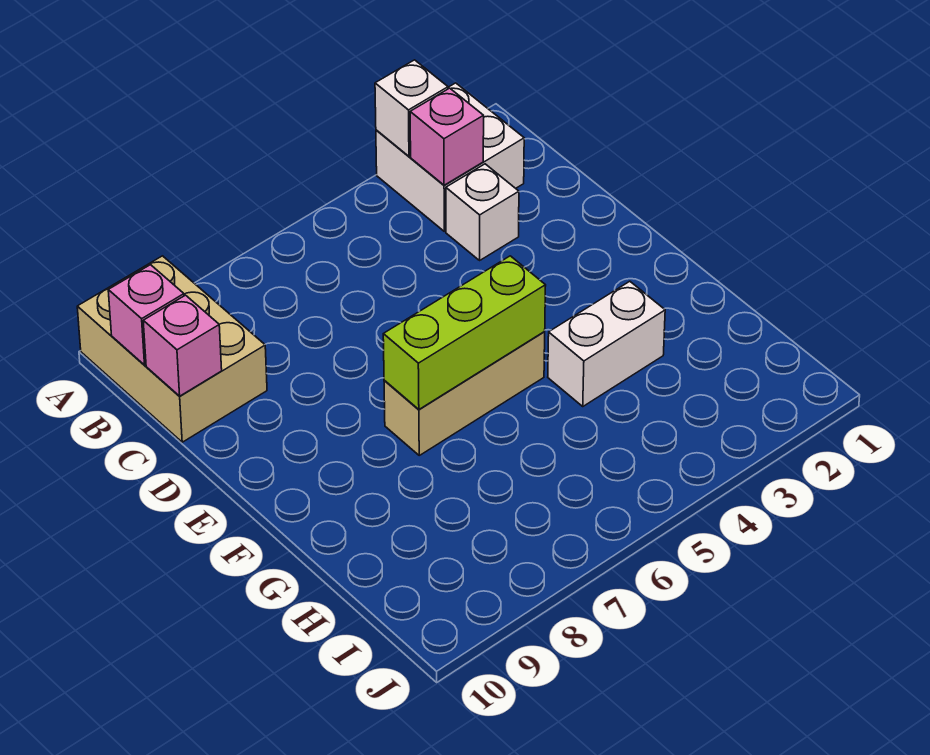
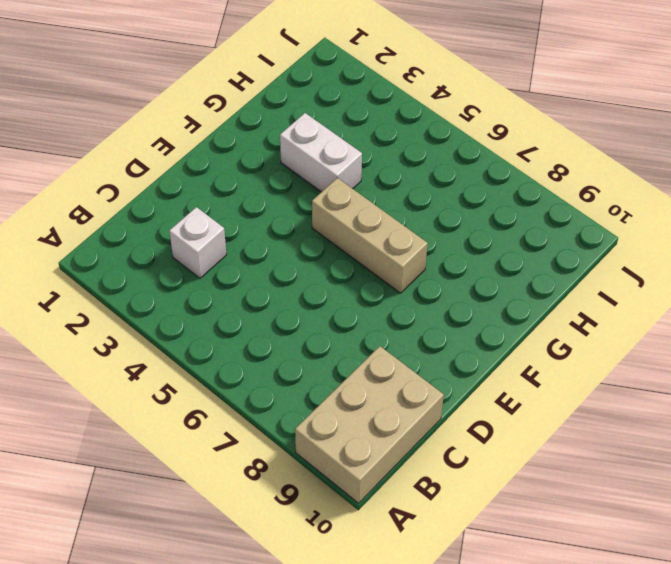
none -> white brick A2:B3 level 1
none -> white brick A3 level 2

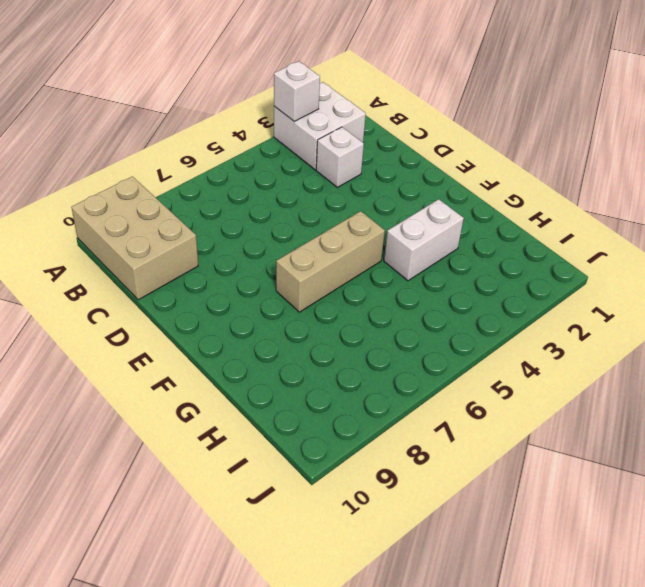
none -> pink brick B3 level 2
none -> pink brick B10 level 2

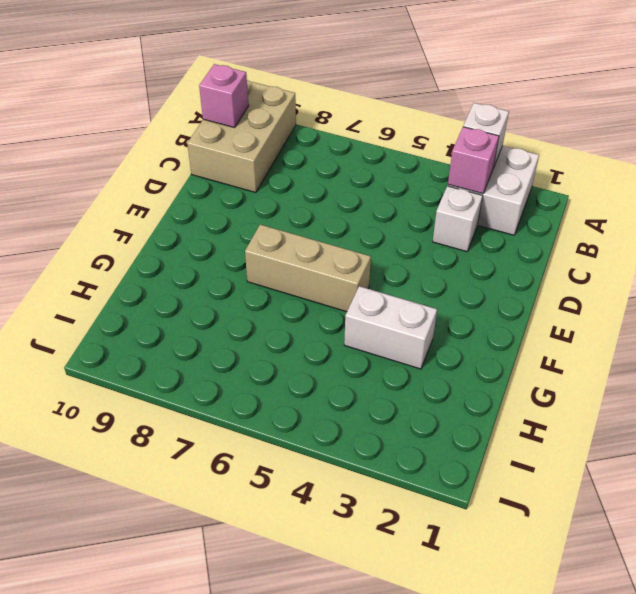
none -> pink brick C10 level 2
none -> lime brick F5:F7 level 2

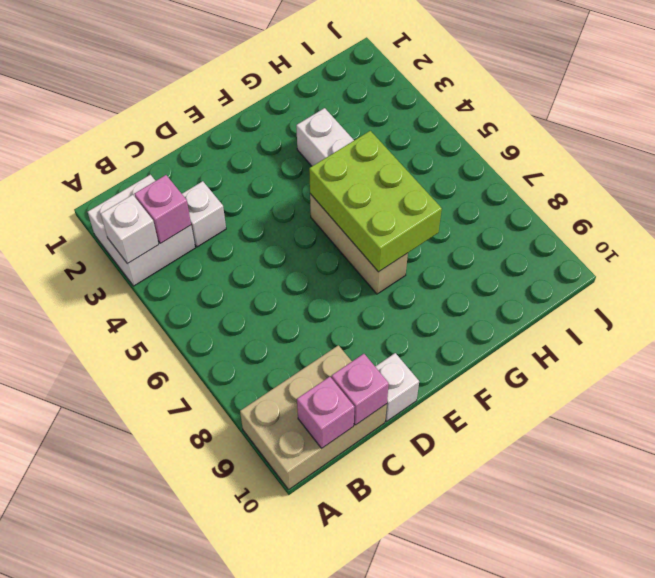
white brick D10 level 1 -> none
lime brick F5:G7 level 2 -> lime brick F5:F7 level 2

